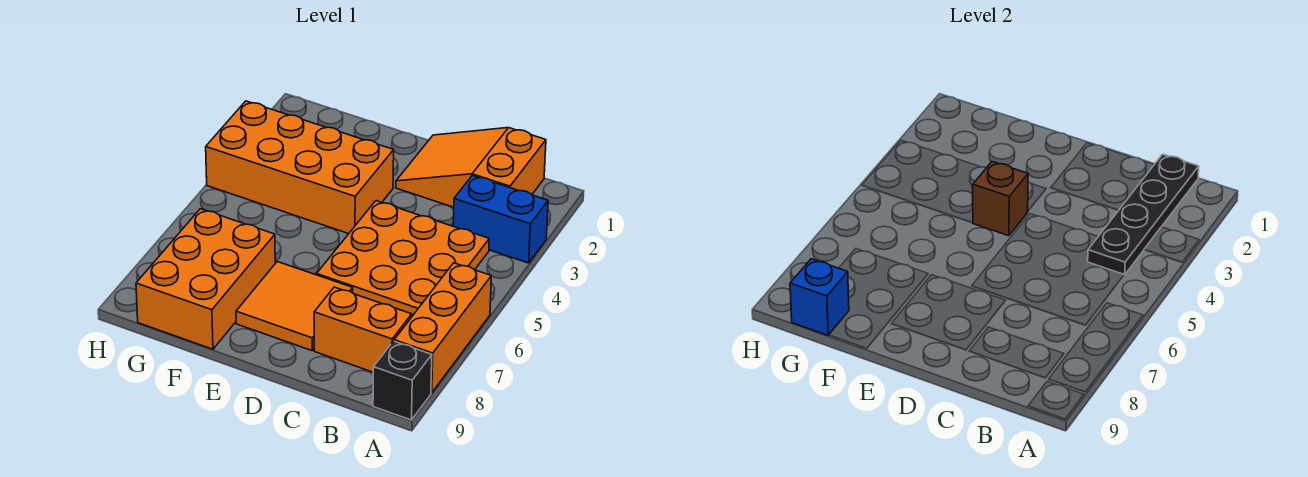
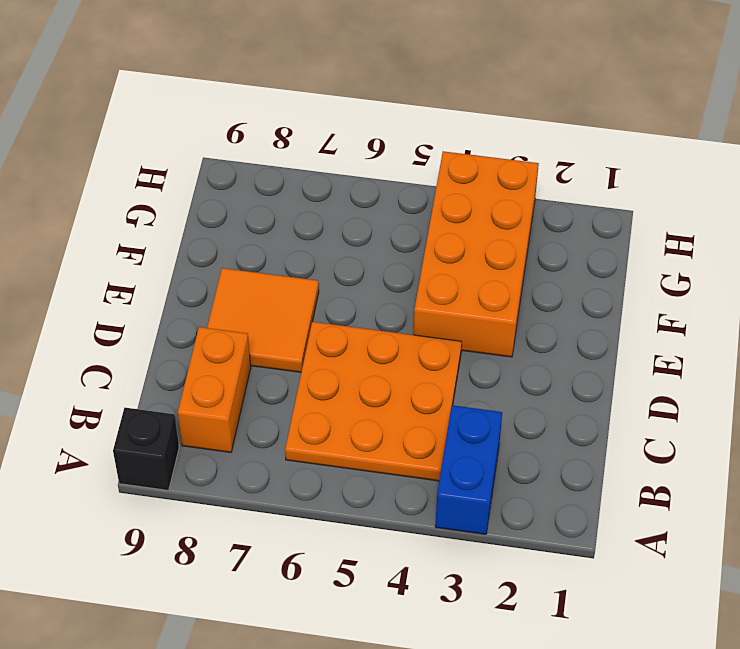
none -> orange brick A6:A8 level 1
none -> orange slope B1:D2 level 1 top B
none -> orange brick F7:G9 level 1

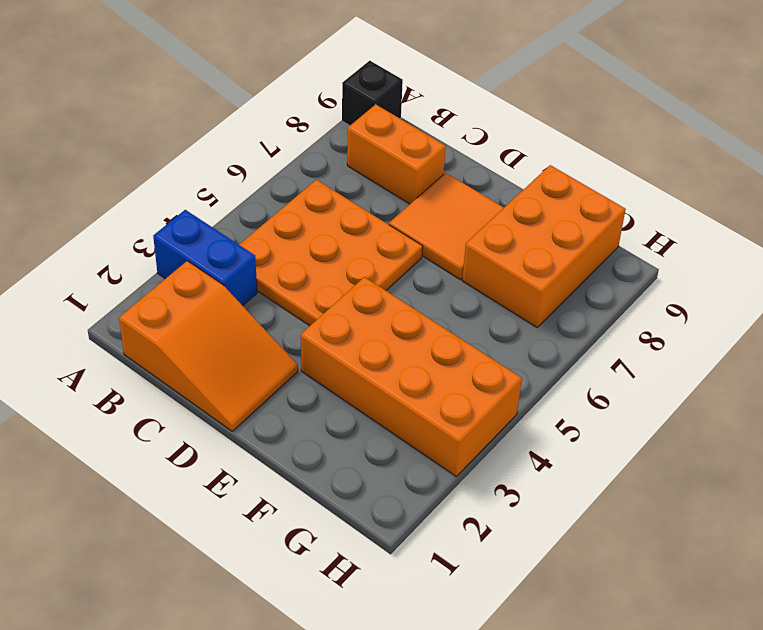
none -> orange brick A6:A8 level 1
none -> black plate B1:B4 level 2
none -> brown brick E4 level 2

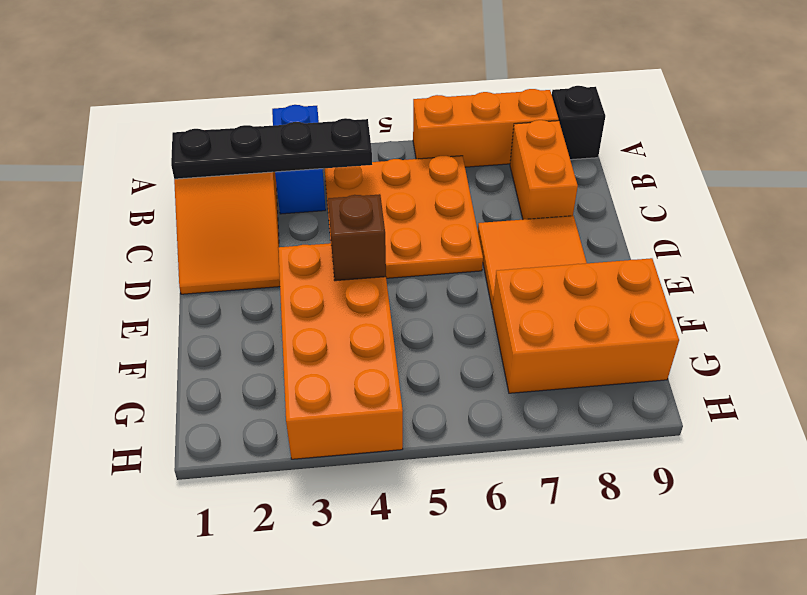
none -> blue brick G9 level 2

